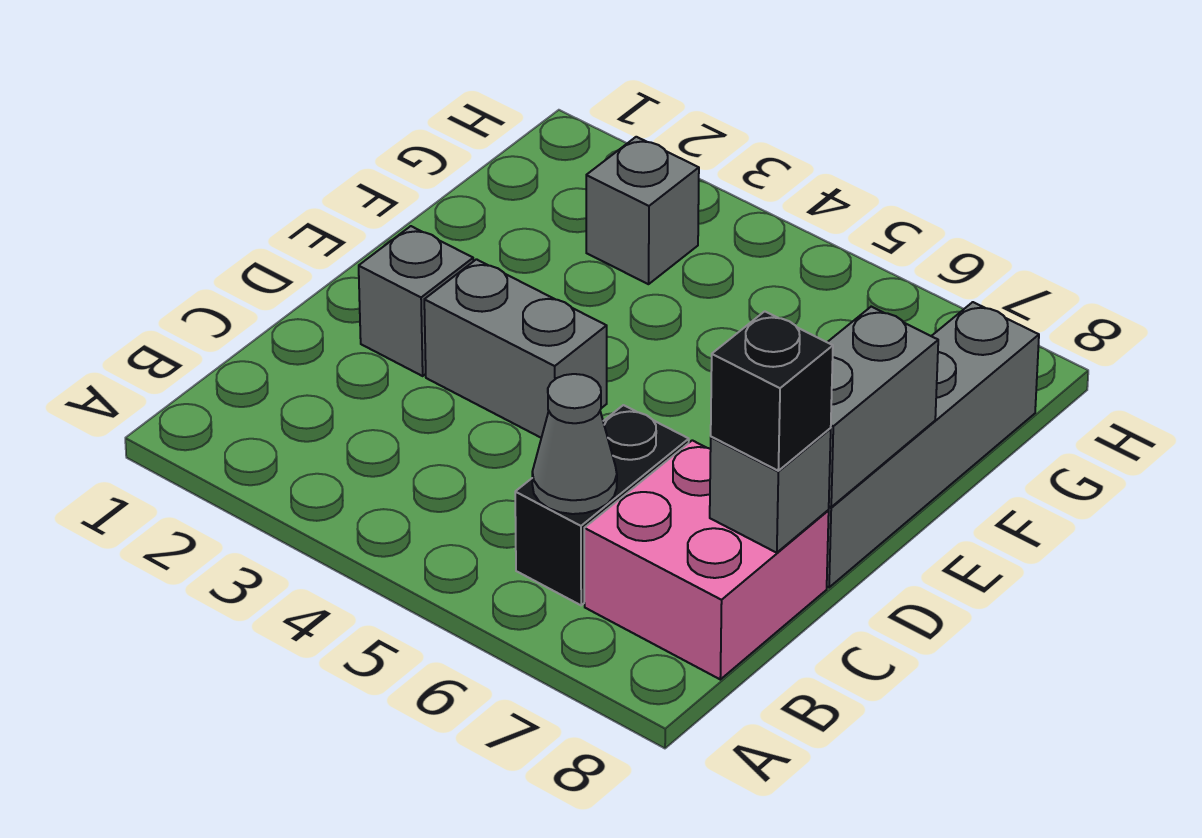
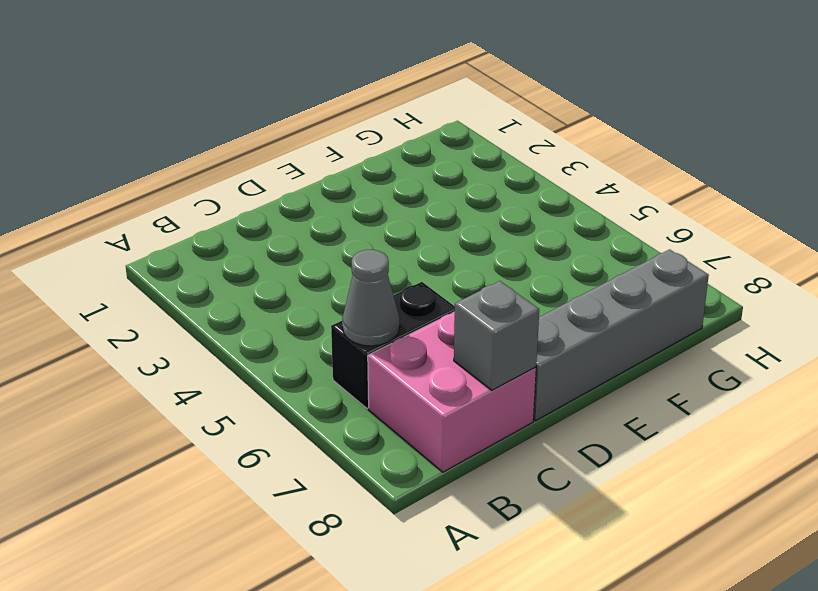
none -> grey brick D2 level 1
none -> grey brick D3:D4 level 1

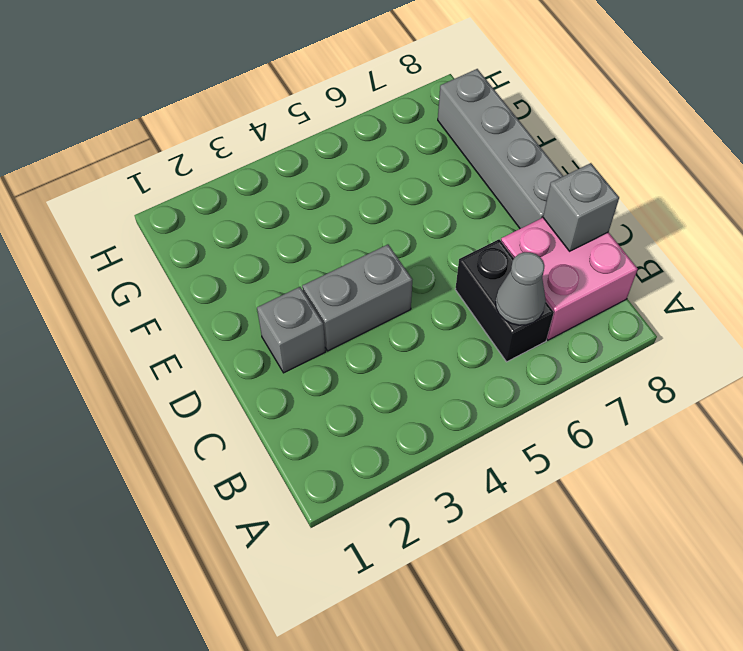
none -> grey brick G3 level 1
none -> grey brick D8:E8 level 2

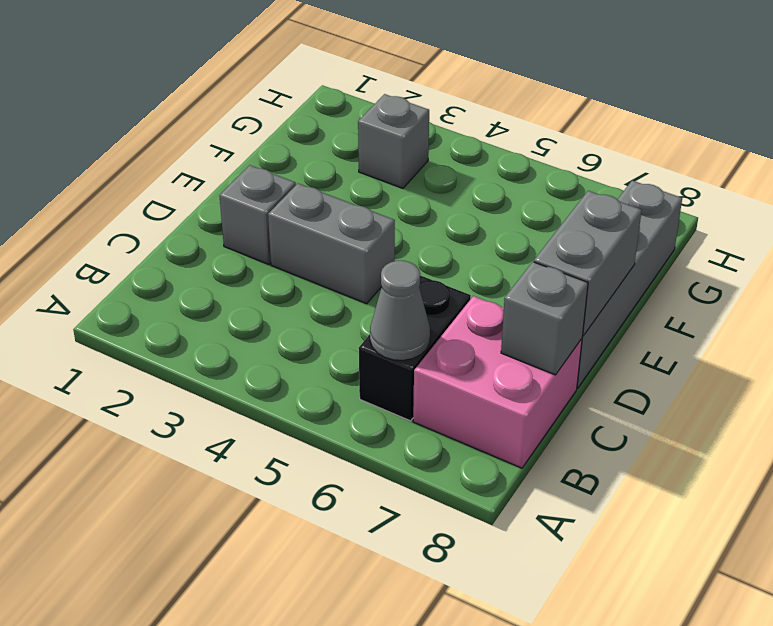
none -> black brick C8 level 3

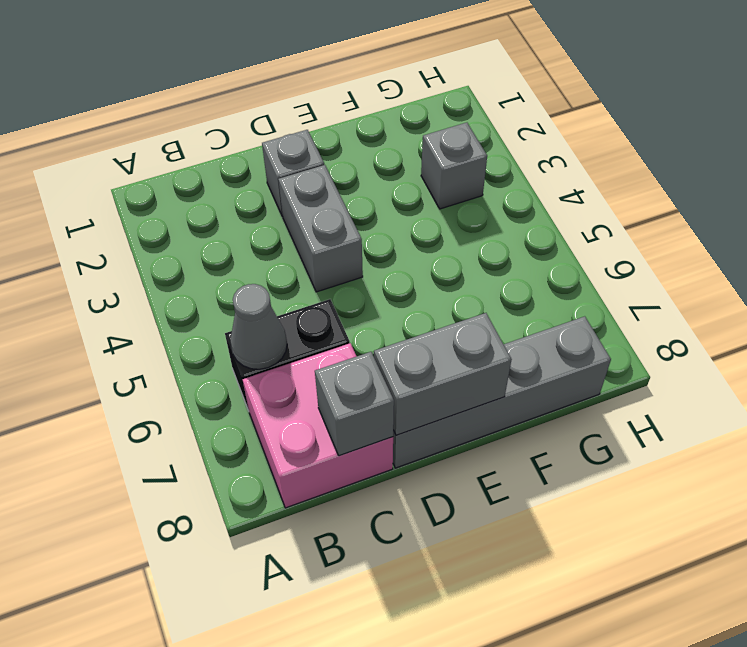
none -> black brick C8 level 3

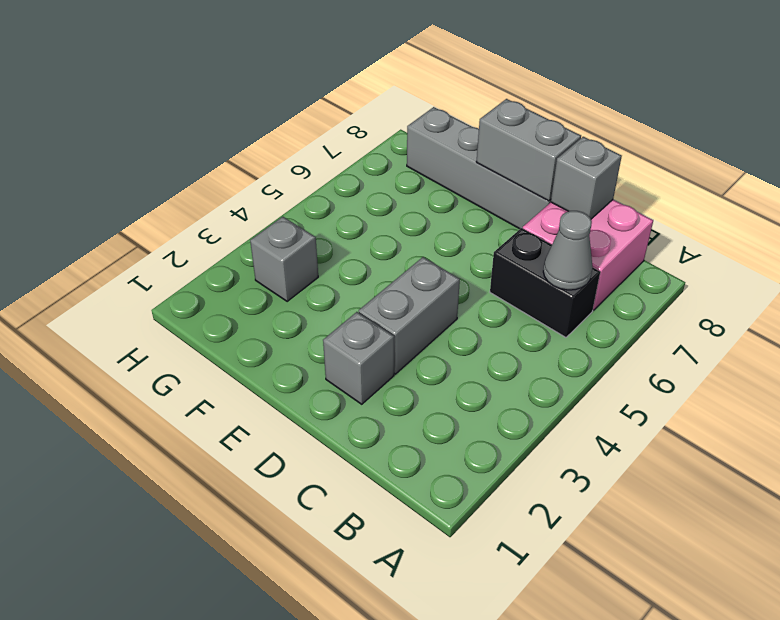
none -> black brick C8 level 3

